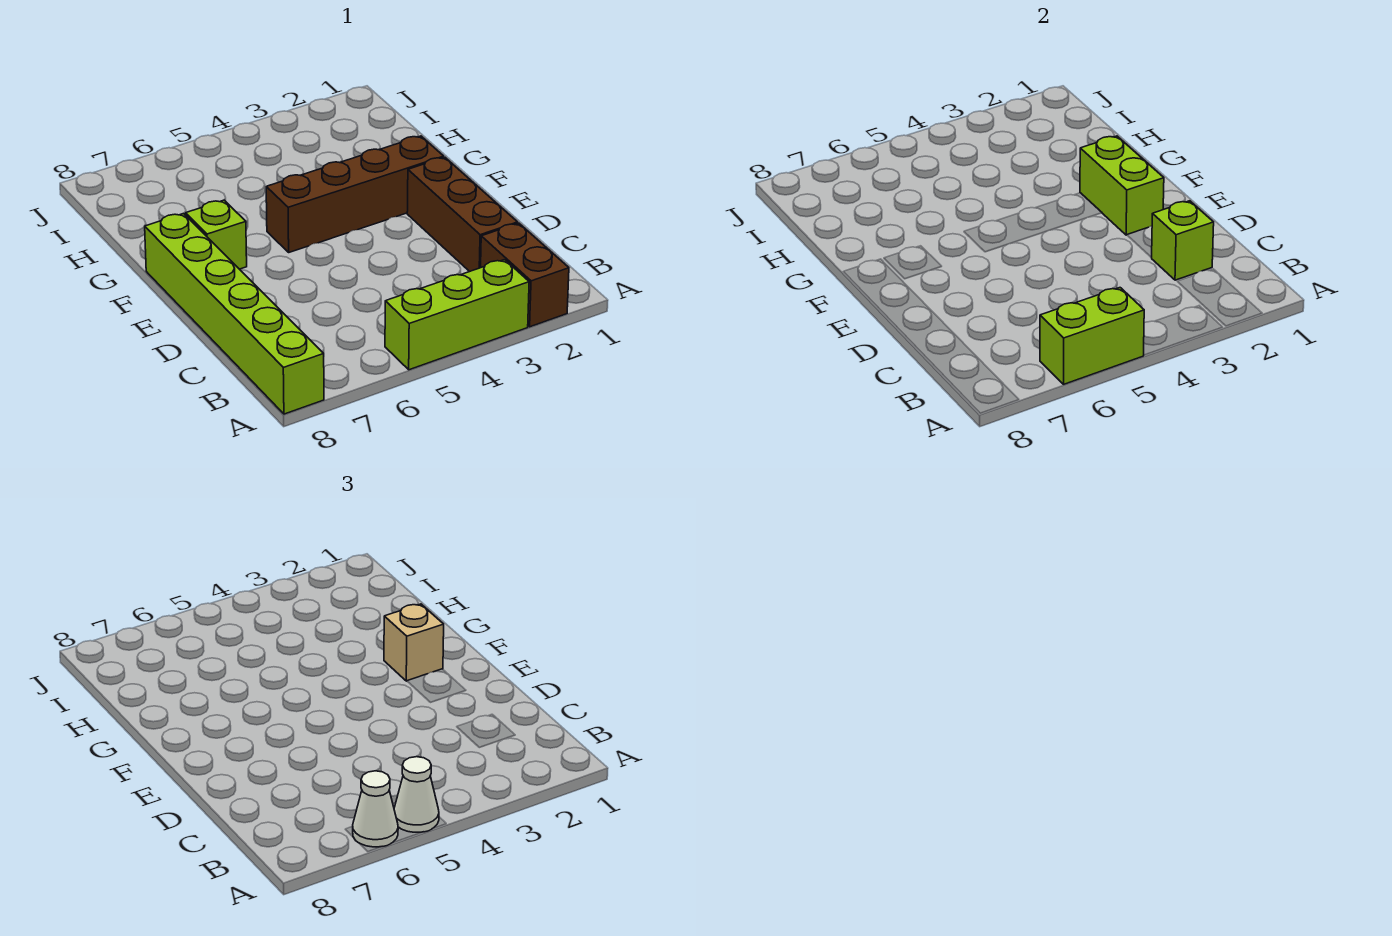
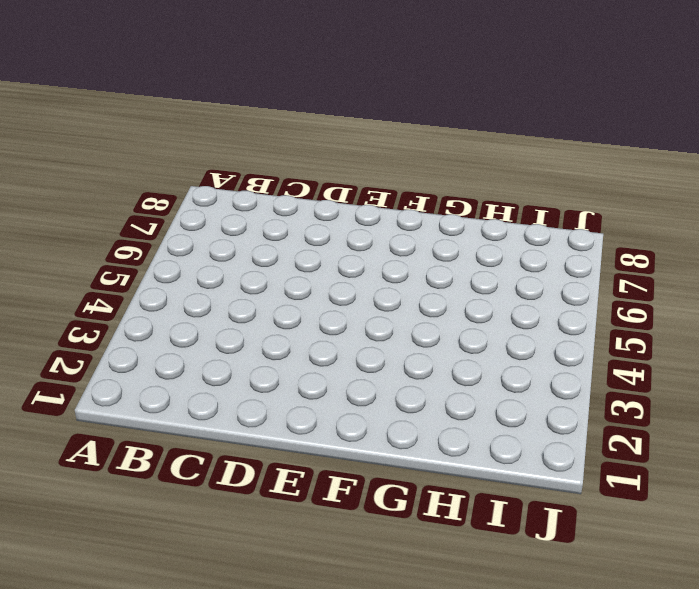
none -> brown brick A2:B2 level 1
none -> lime brick A3:A5 level 1
none -> lime brick A8:F8 level 1

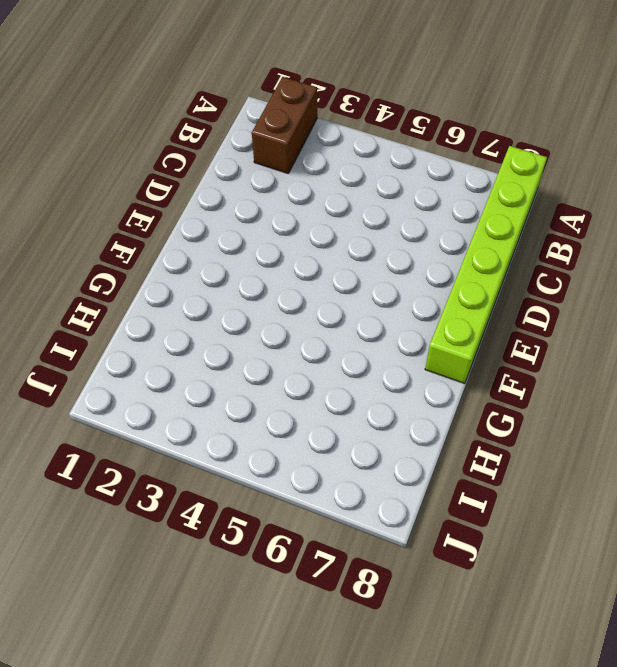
none -> lime brick A3:A5 level 1
none -> brown brick C2:E2 level 1
none -> brown brick F2:F5 level 1

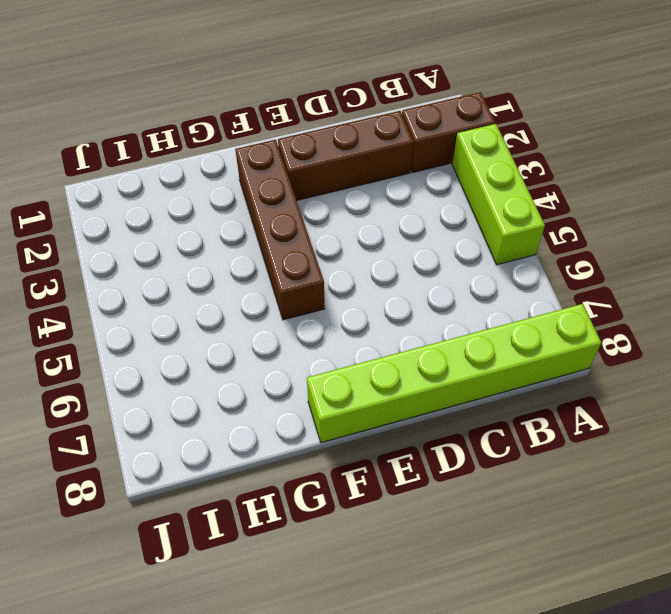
none -> lime brick F7 level 1
none -> lime brick A5:A6 level 2
none -> lime brick C2 level 2

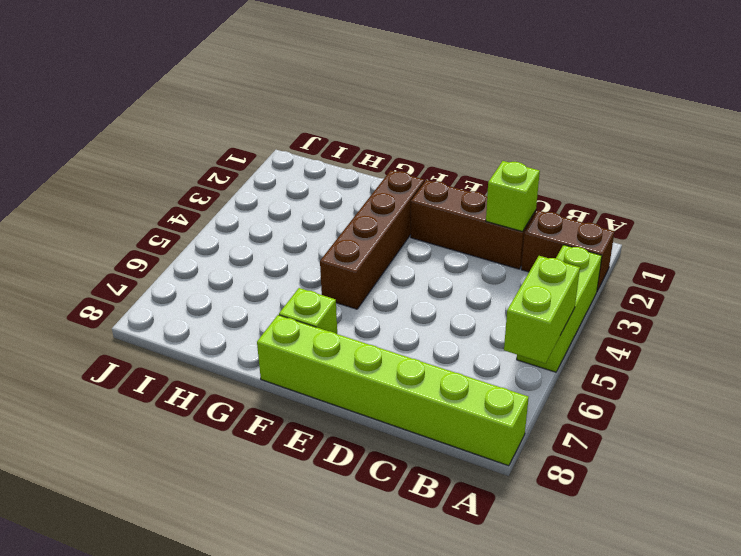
none -> lime brick E2:F2 level 2
none -> white cone A5 level 3
none -> white cone A6 level 3

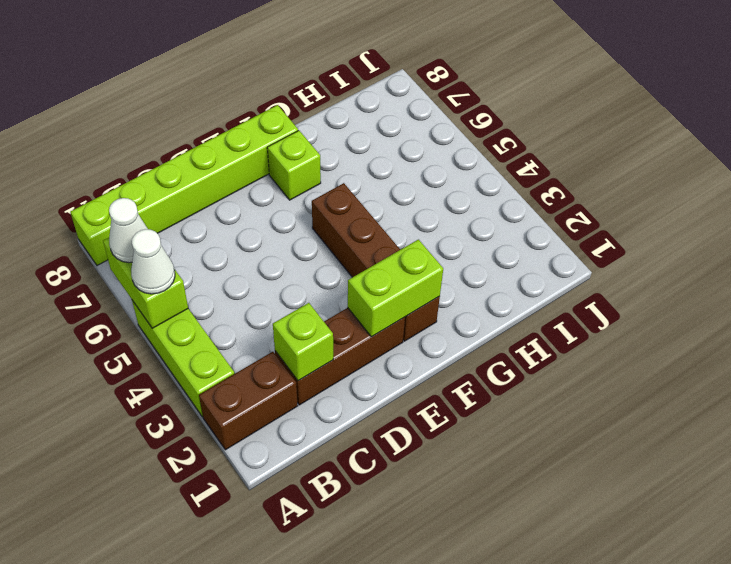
none -> tan brick F2 level 3

